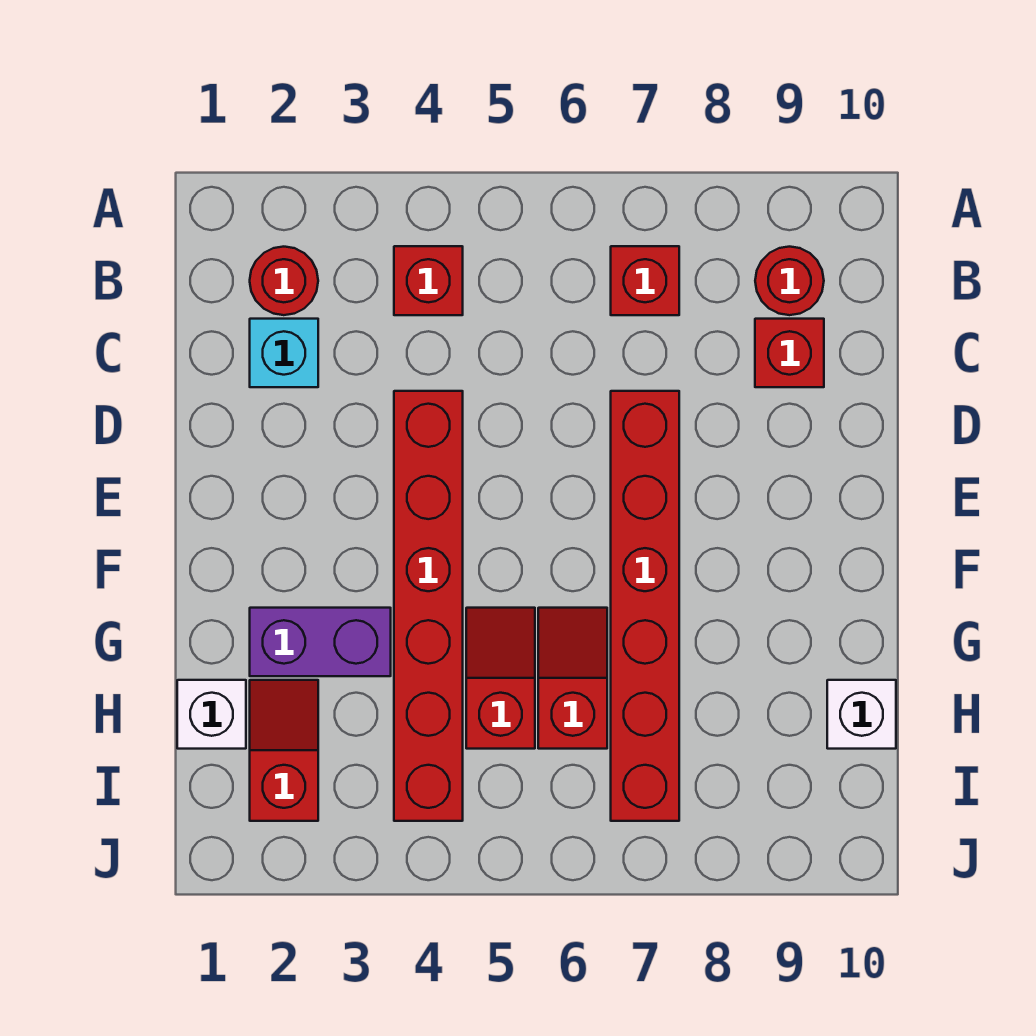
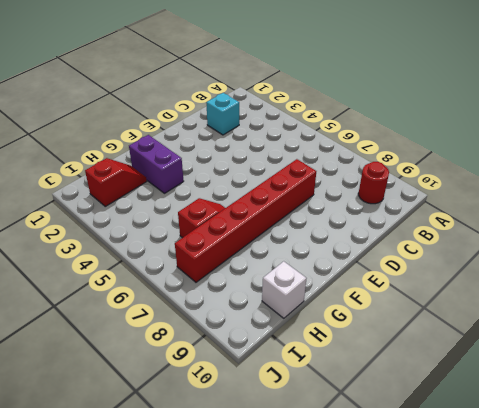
none -> red round brick B2 level 1
none -> red brick B4 level 1
none -> red brick B7 level 1

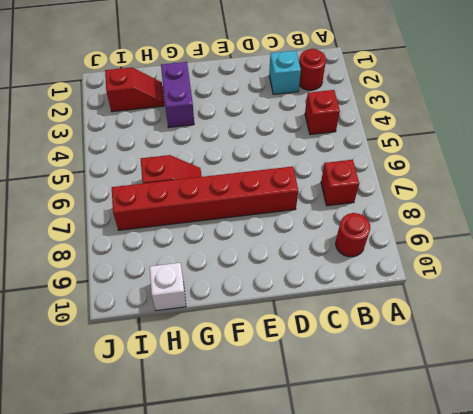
none -> red brick C9 level 1
none -> red brick D4:I4 level 1
none -> red slope G5:H5 level 1 top H

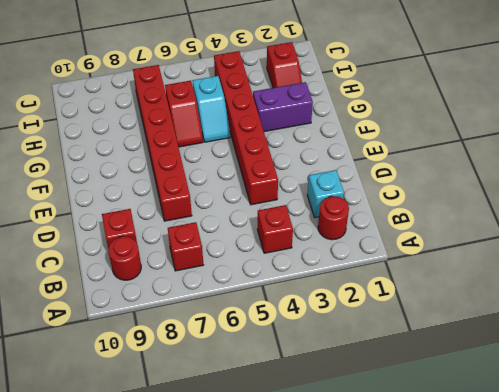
cyan slope G5:H5 level 1 top H -> red slope G5:H5 level 1 top H
none -> white brick H1 level 1
none -> white brick H10 level 1

